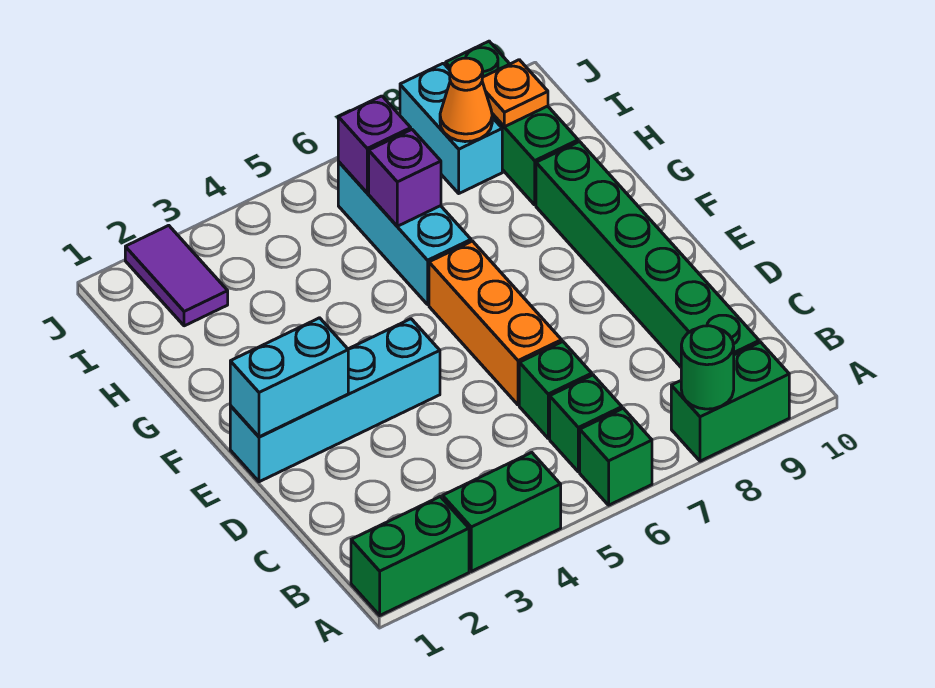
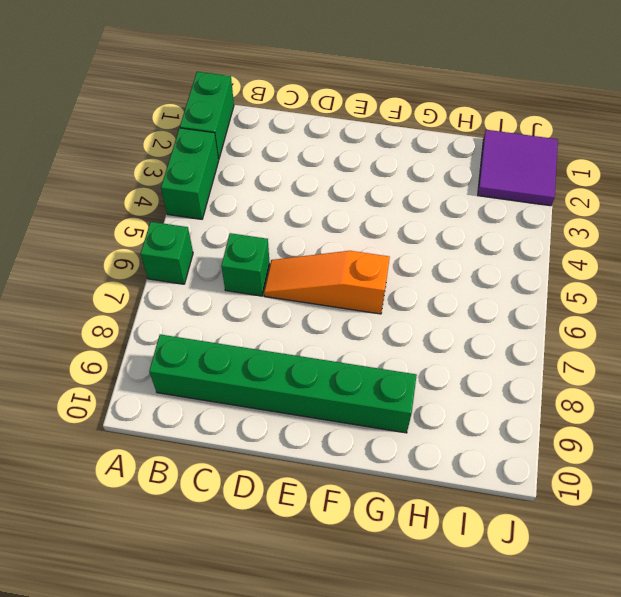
orange slope D6:F6 level 1 top F -> orange brick D6:F6 level 1
purple tile I1:J2 level 1 -> purple tile I2:J2 level 1
none -> green brick A8:A9 level 1
none -> green brick B6 level 1
none -> cyan brick E1:E4 level 1

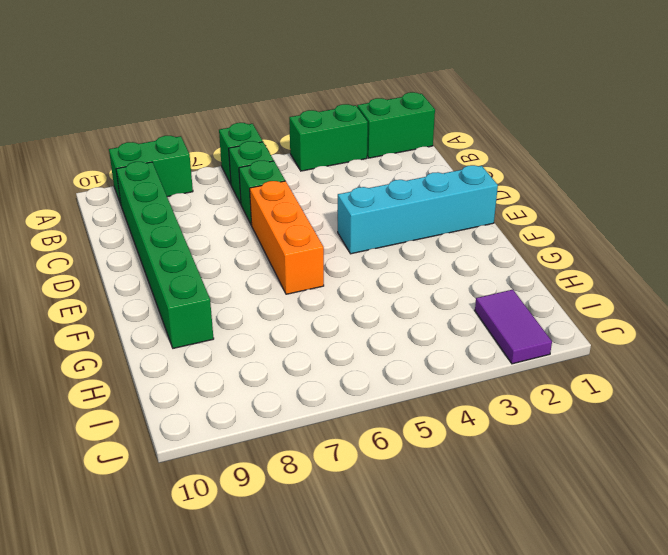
none -> cyan brick G6:I6 level 1
none -> green brick H9:J9 level 1
none -> cyan brick I8:J8 level 1

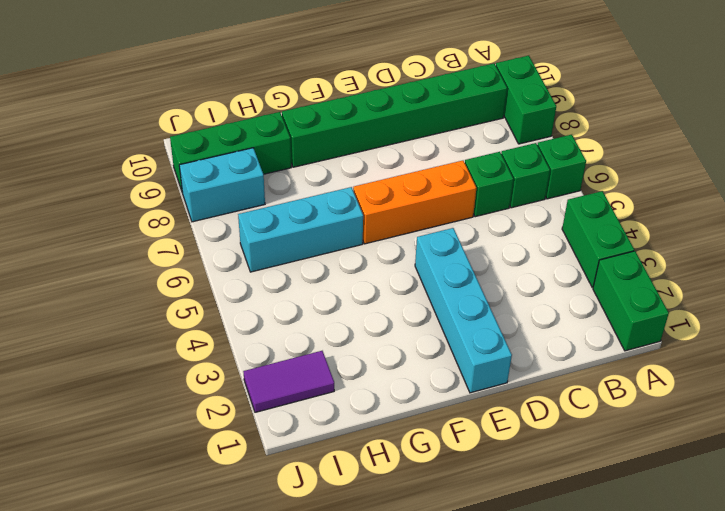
none -> green round brick A8 level 2
none -> cyan brick E1:E2 level 2
none -> purple brick H6 level 2

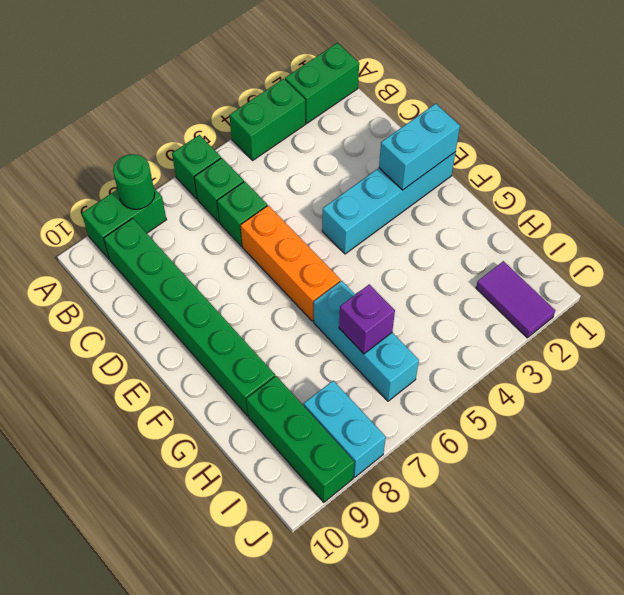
none -> purple brick I6 level 2
none -> orange cone I8 level 2
none -> orange plate I9 level 2

